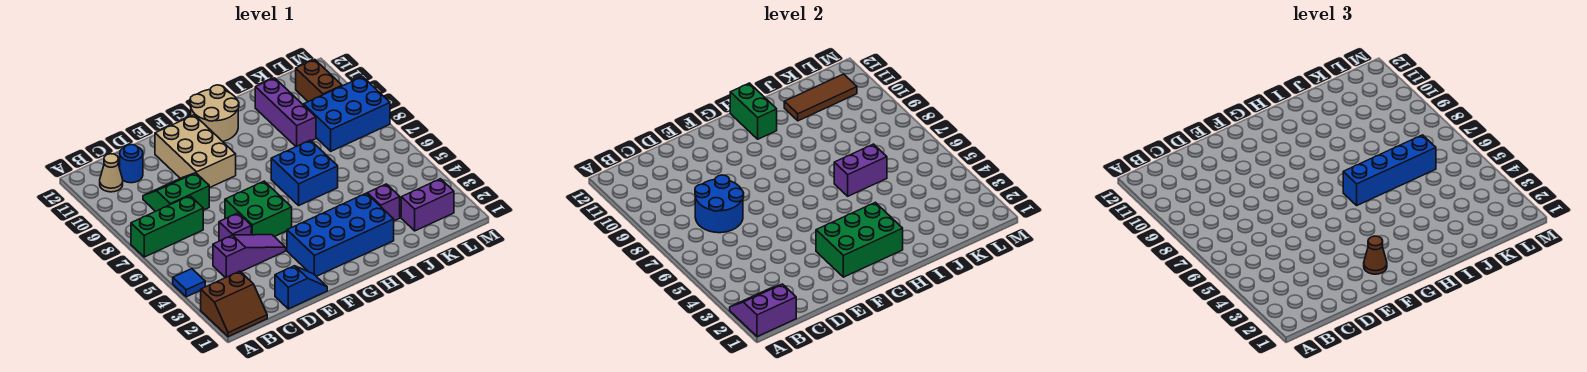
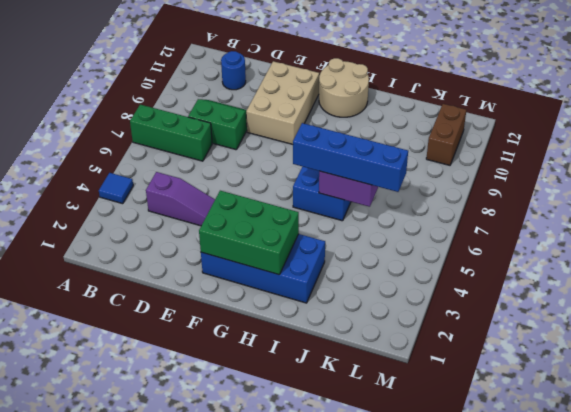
none -> brown slope A1:B2 level 1 top 2
none -> tan cone B11 level 1
none -> blue slope D1:E1 level 1 top D

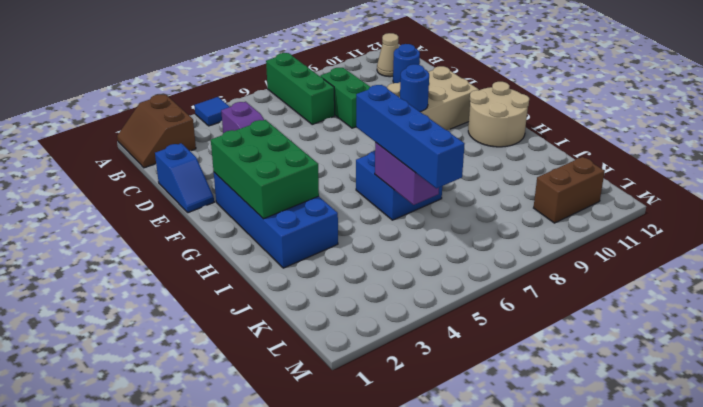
blue round brick F9 level 2 -> none
none -> purple brick D5 level 1
none -> green brick E5:F6 level 1
none -> purple brick J3 level 1

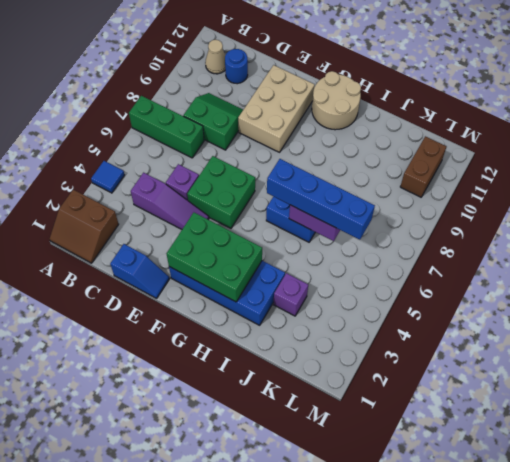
none -> purple brick J9:J11 level 1
none -> purple brick K2:L2 level 1
none -> blue brick K8:M9 level 1

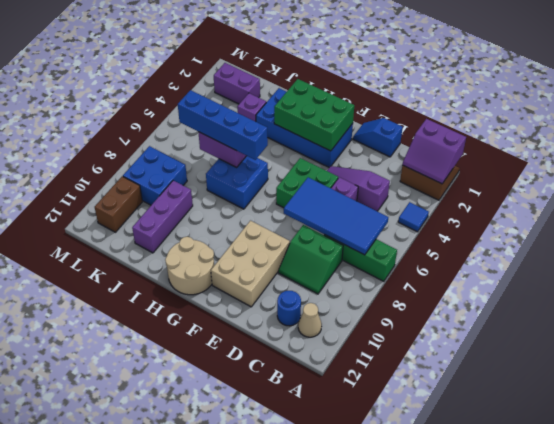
blue tile B6:E7 level 2 -> blue round brick C7:D8 level 2
blue brick K8:L9 level 1 -> blue brick K8:M9 level 1
none -> green brick H11:H12 level 2
none -> brown tile J11:L11 level 2
none -> brown cone F2 level 3

